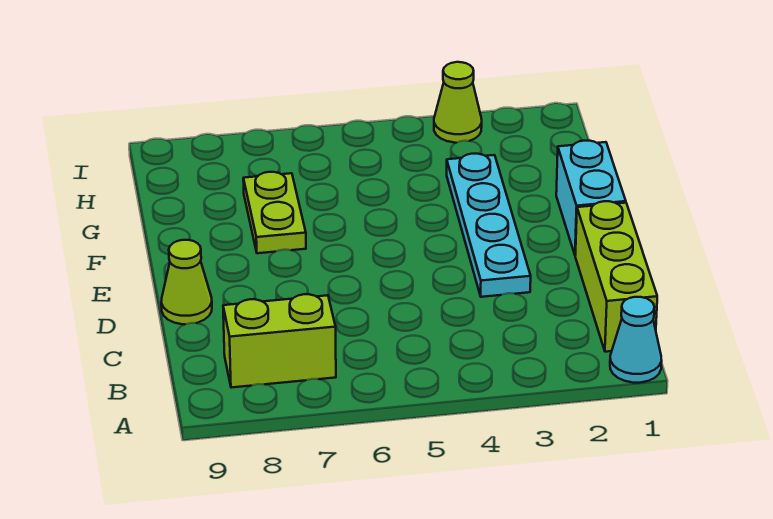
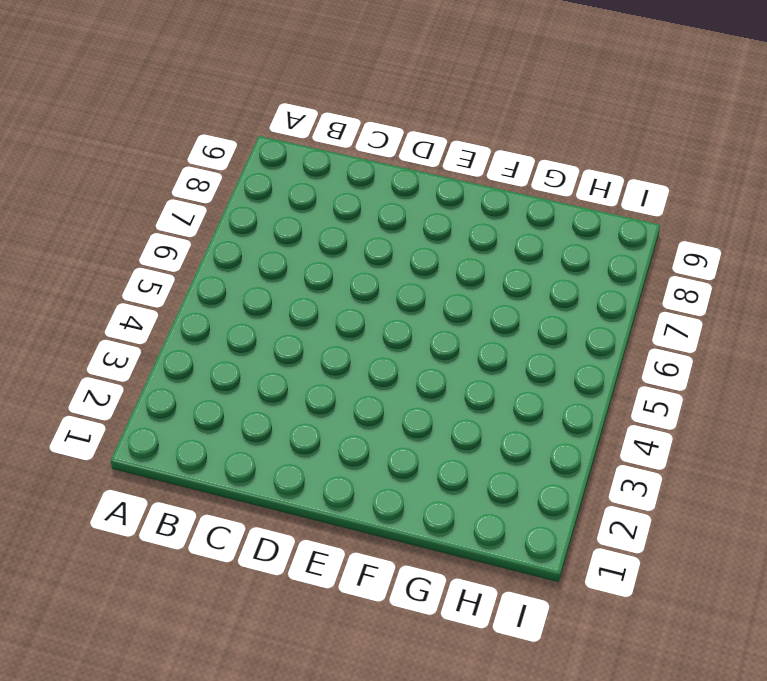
none -> cyan cone A1 level 1
none -> lime brick B1:D1 level 1

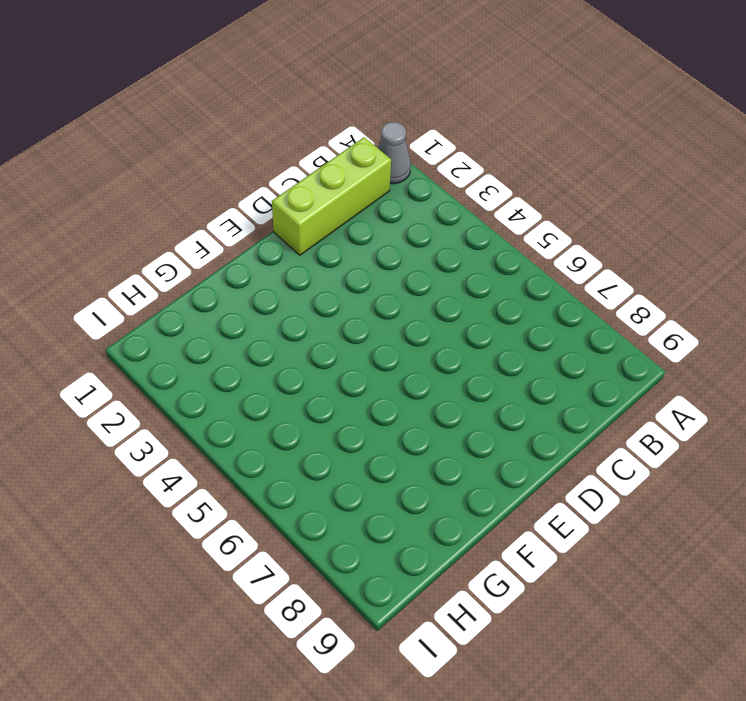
grey cone A1 level 1 -> cyan cone A1 level 1
none -> lime brick B7:B8 level 1
none -> cyan plate D3:G3 level 1

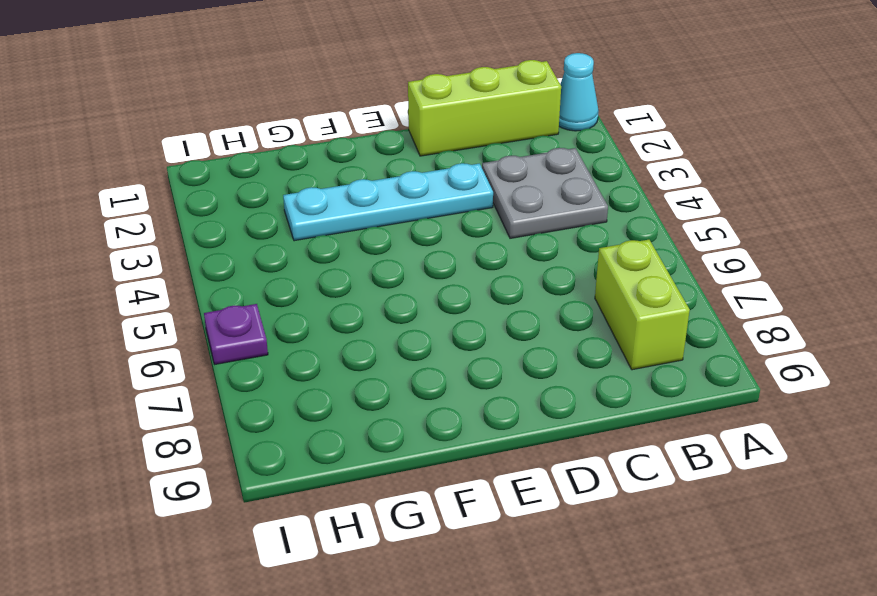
grey plate B3:C4 level 1 -> none
purple plate I6 level 1 -> none
none -> lime cone D9 level 1
none -> cyan brick E1:F1 level 1

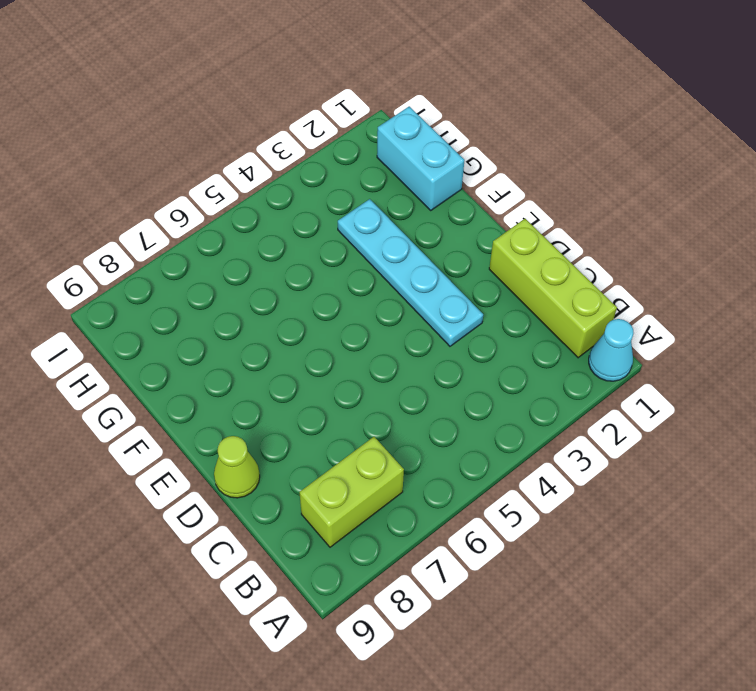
cyan brick G1:H1 level 1 -> cyan brick E1:F1 level 1
none -> lime plate F7:G7 level 1
none -> lime cone I3 level 1

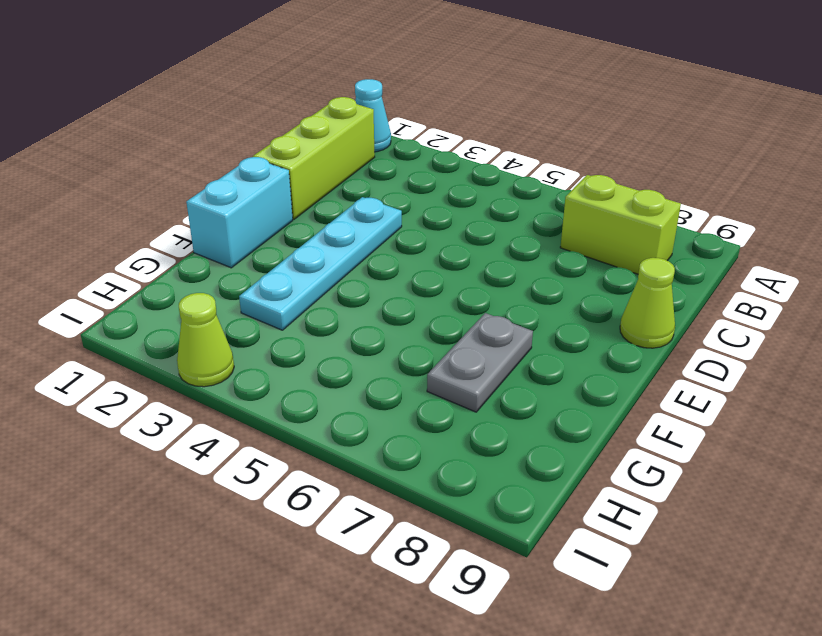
grey plate F7:G7 level 1 -> lime plate F7:G7 level 1

